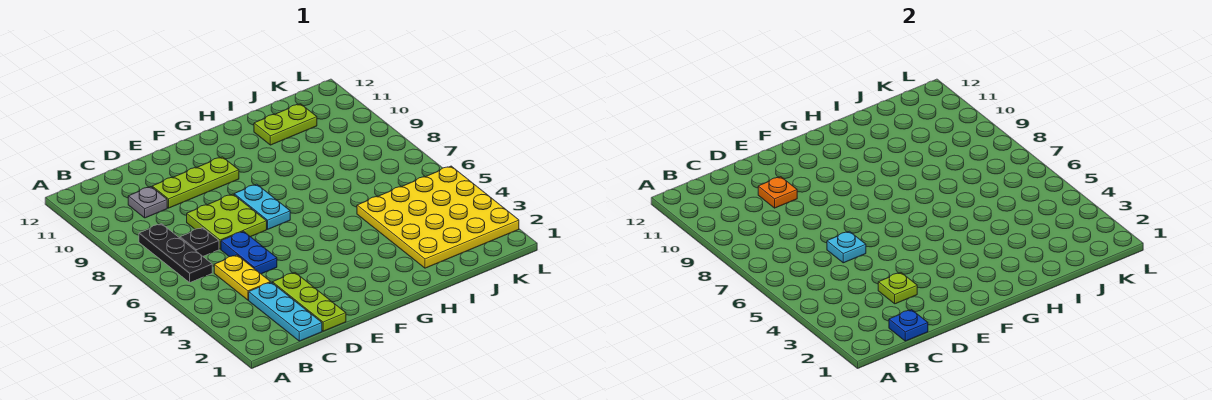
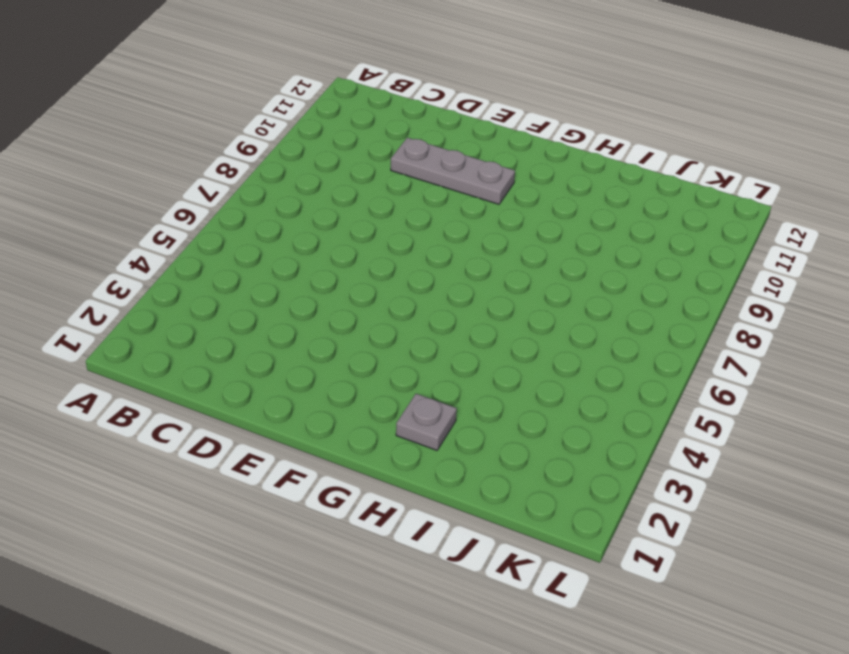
grey plate D10:F10 level 1 -> lime plate D10:F10 level 1
grey plate H2 level 1 -> grey plate C10 level 1
none -> black plate B6:B8 level 1
none -> cyan plate C1:C3 level 1
none -> yellow plate C4:C5 level 1

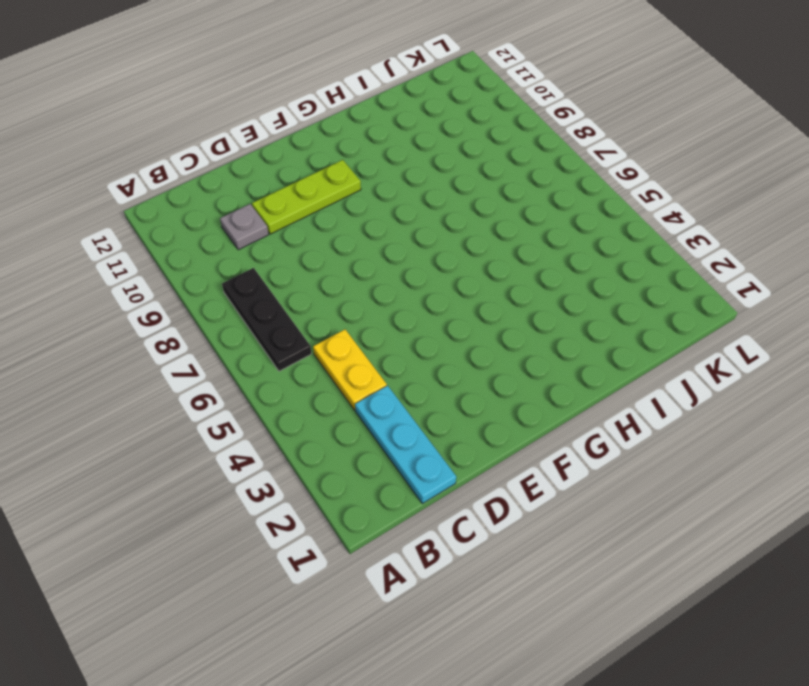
none -> black plate C7 level 1
none -> lime plate D1:D3 level 1
none -> blue plate D5:D6 level 1

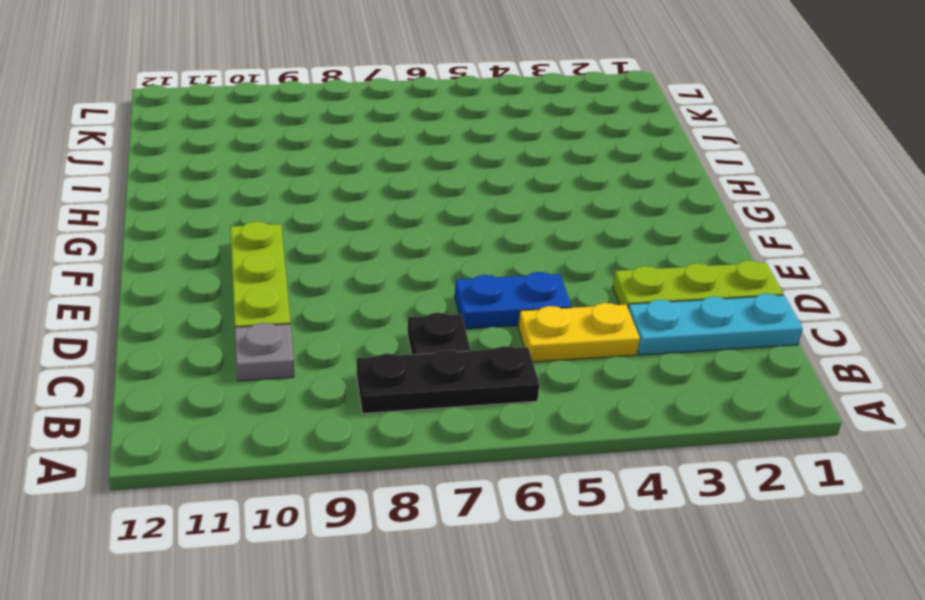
none -> lime plate D7:E8 level 1
none -> cyan plate F7:F8 level 1
none -> yellow plate I2:L5 level 1

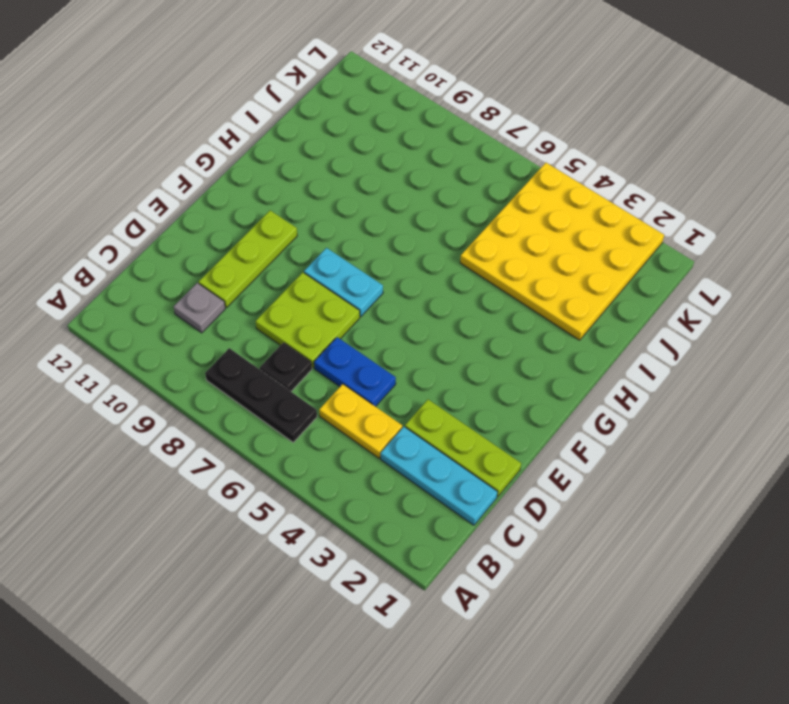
none -> lime plate I11:J11 level 1
none -> blue plate C1 level 2
none -> lime plate D3 level 2

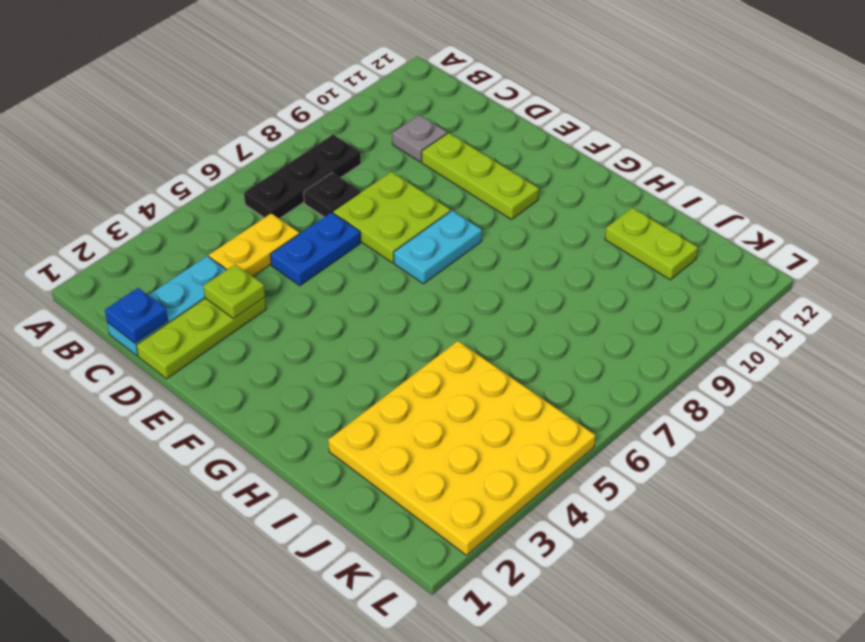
none -> cyan plate D6 level 2
none -> orange plate D10 level 2

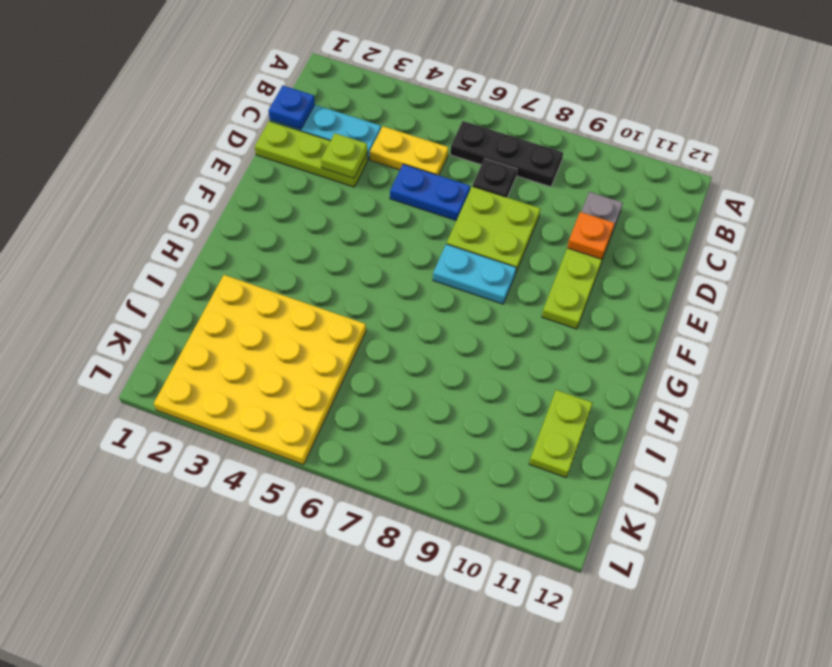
none -> cyan plate D6 level 2

